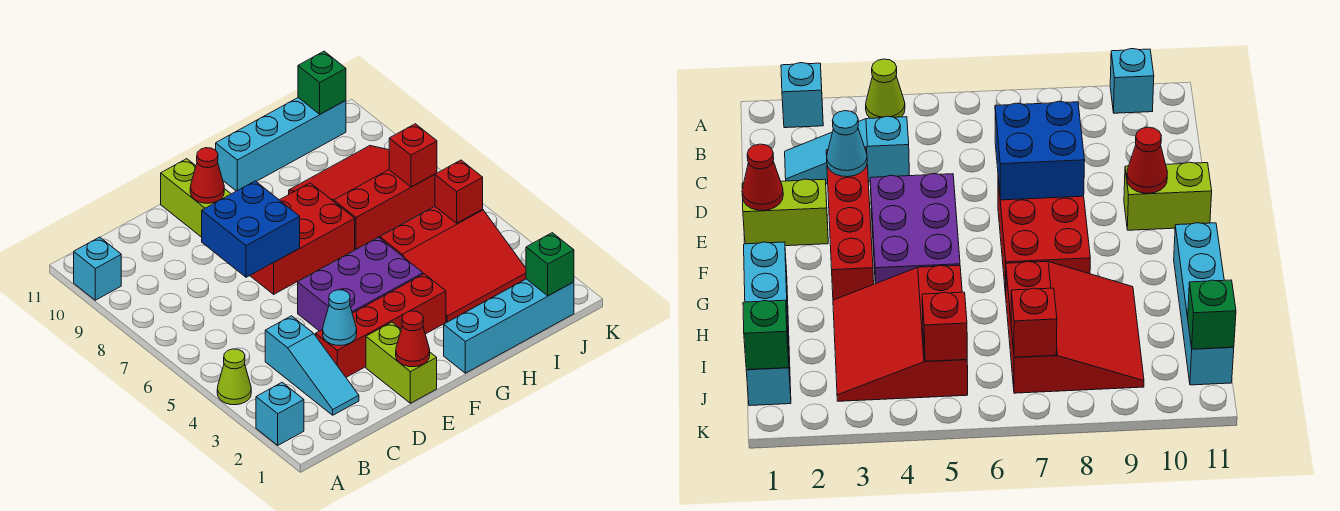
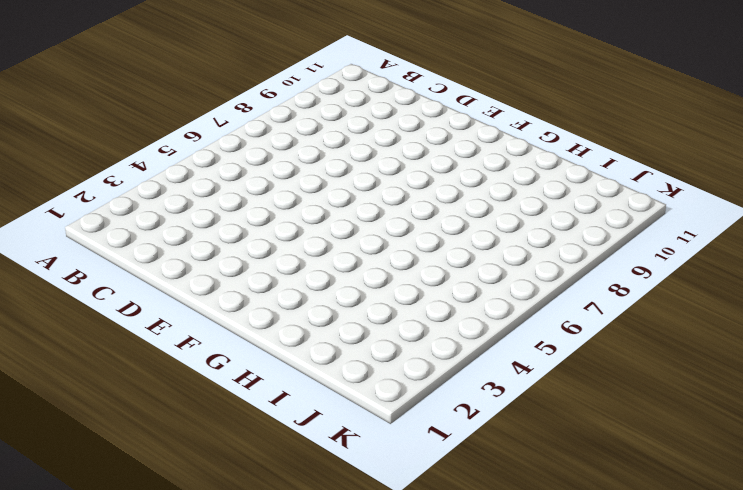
none -> cyan brick A2 level 1
none -> lime cone A4 level 1
none -> cyan brick A10 level 1

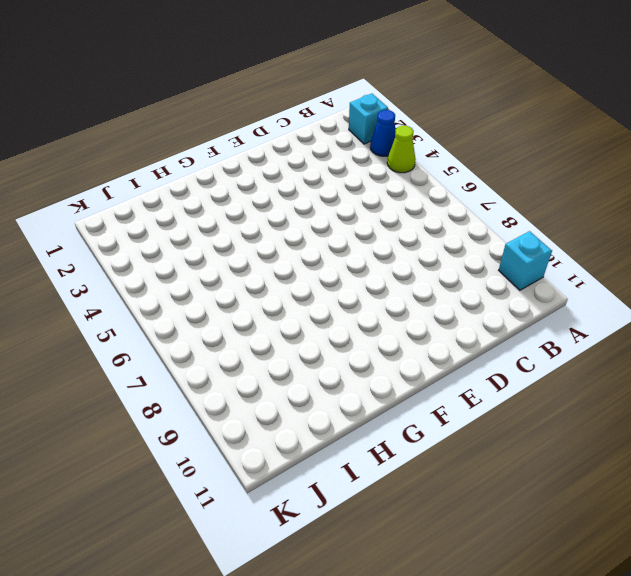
blue cone A3 level 1 -> none
none -> cyan slope C2:C4 level 1 top 4
none -> red brick D3:G3 level 1
none -> lime brick E1:E2 level 1

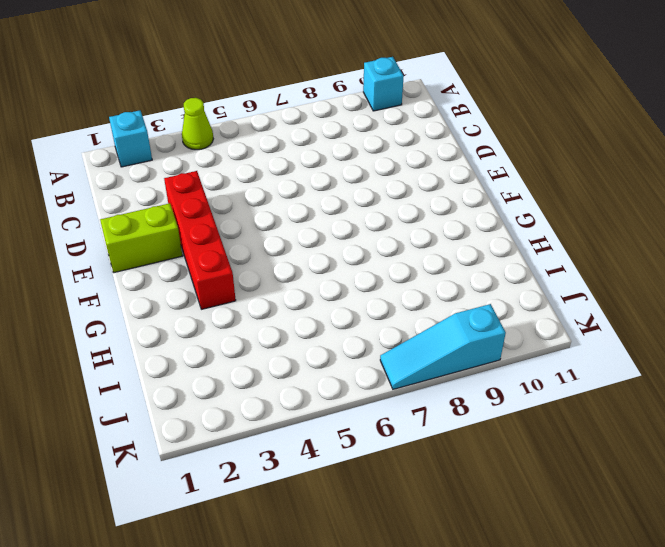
cyan slope K7:K9 level 1 top 9 -> cyan slope C2:C4 level 1 top 4
none -> purple brick E4:G5 level 1
none -> red brick E7:G8 level 1
none -> lime brick E10:E11 level 1

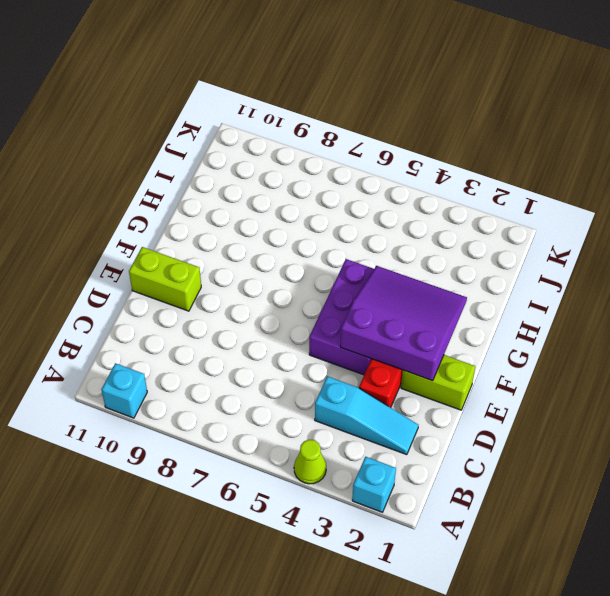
purple slope E2:G4 level 2 top E -> none
none -> red brick E7:G8 level 1
none -> cyan brick G1:J1 level 1
none -> cyan brick G11:J11 level 1

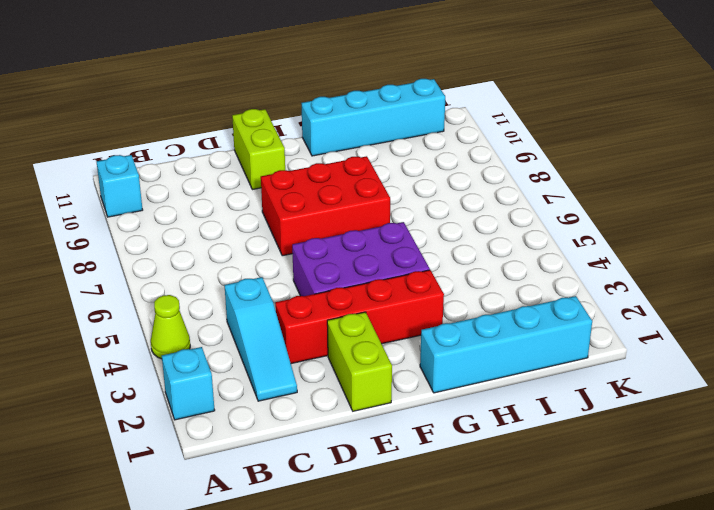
none -> red slope H3:J5 level 1 top 5
none -> red slope H7:J9 level 1 top 7
none -> cyan cone D3 level 2

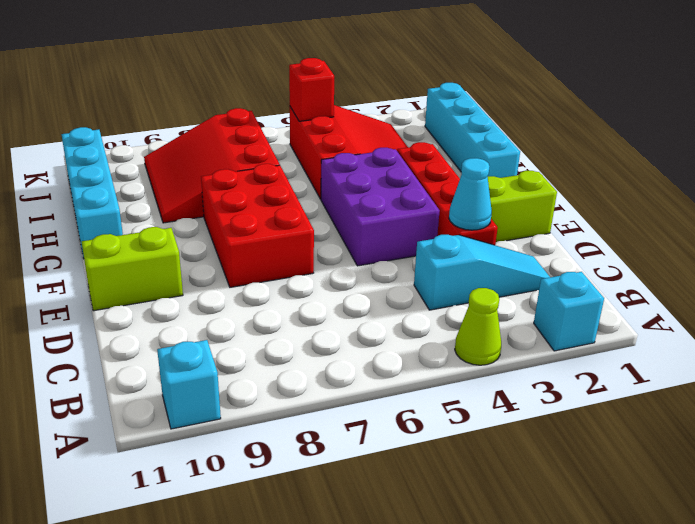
none -> blue brick D7:E8 level 2
none -> red cone E1 level 2
none -> red cone E10 level 2

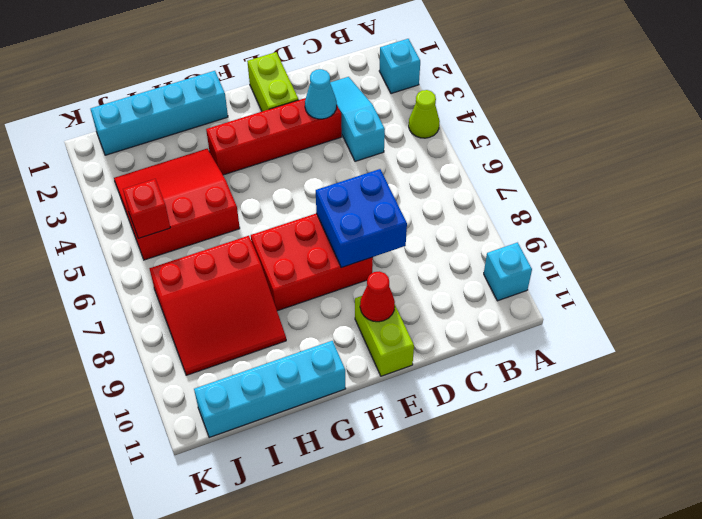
none -> purple brick E4:G5 level 1
none -> red cone E1 level 2
none -> green brick J1 level 2

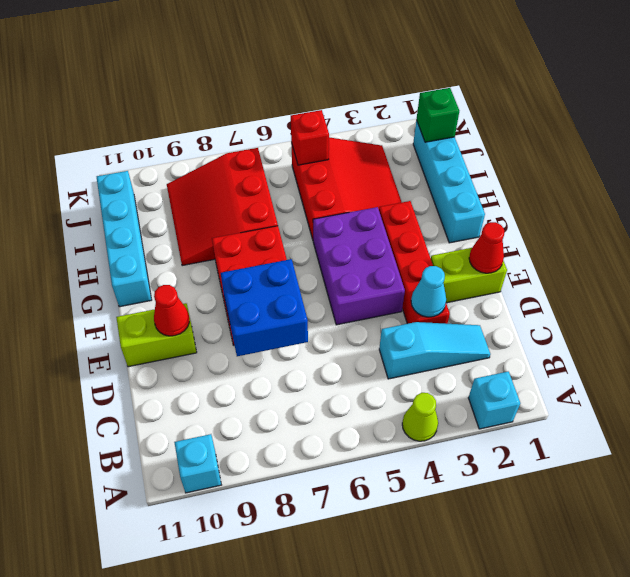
none -> red brick J7 level 2
none -> green brick J11 level 2

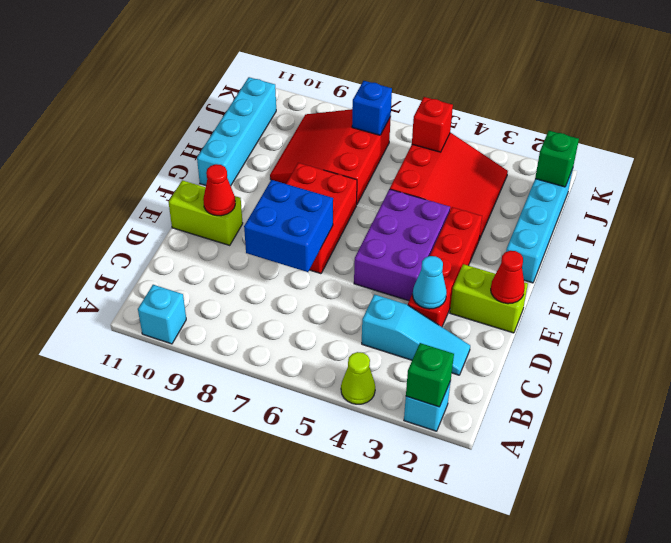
green brick A2 level 2 -> green brick J11 level 2
blue brick J7 level 2 -> red brick J7 level 2

